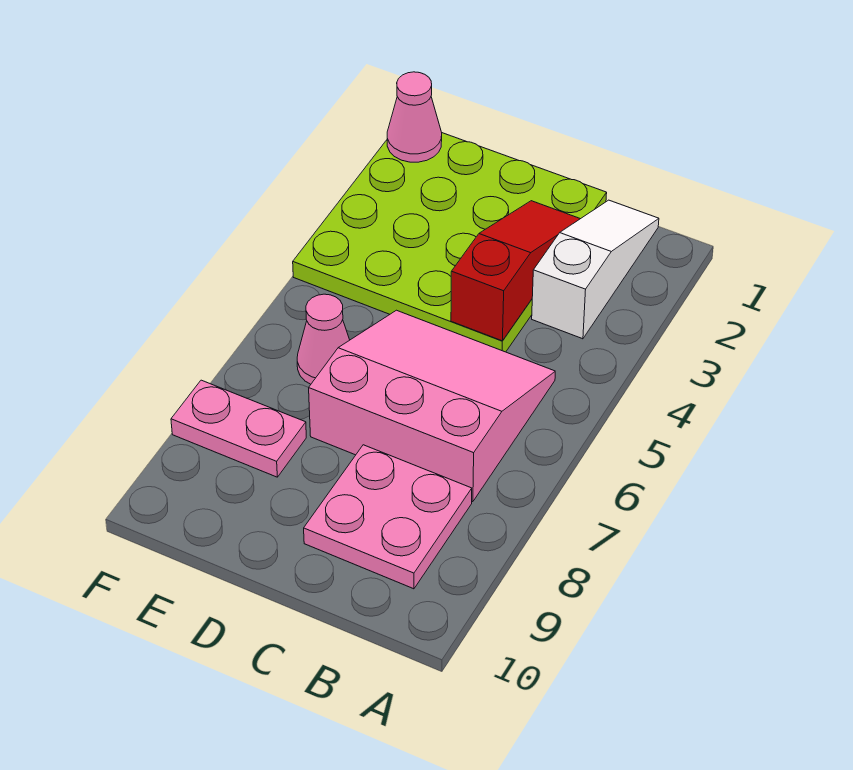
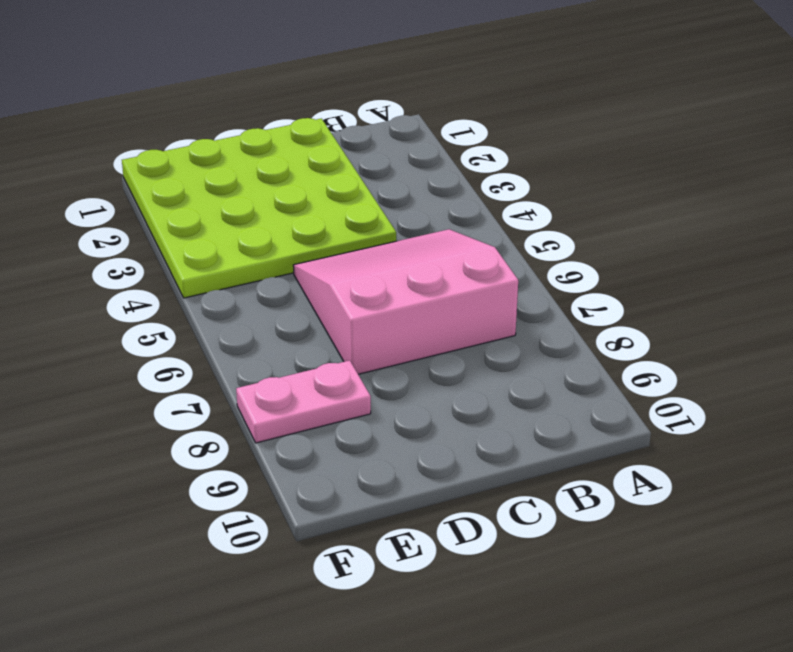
none -> white slope B1:B3 level 1 top 3
none -> pink plate B8:C9 level 1

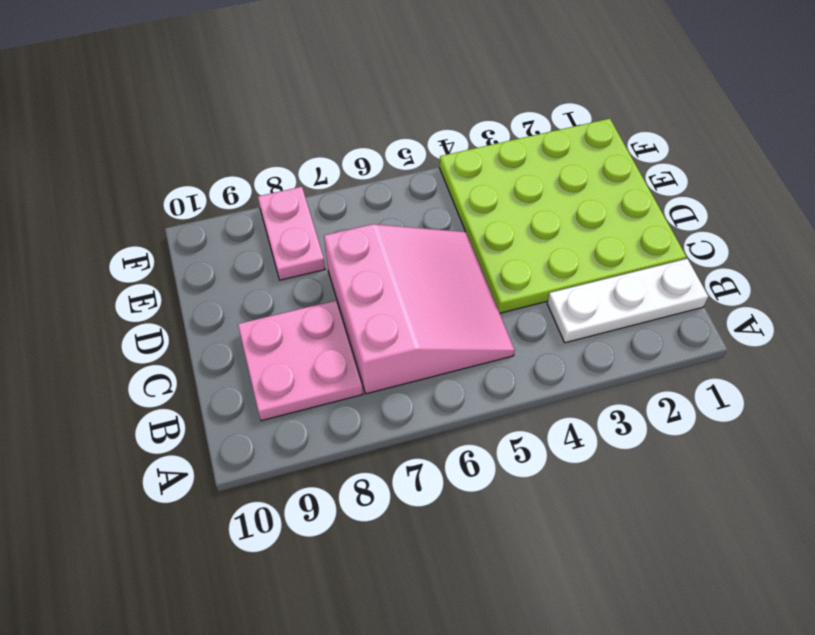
white plate B1:B3 level 1 -> white slope B1:B3 level 1 top 3
none -> pink cone E6 level 1
none -> red slope C2:C4 level 2 top 4

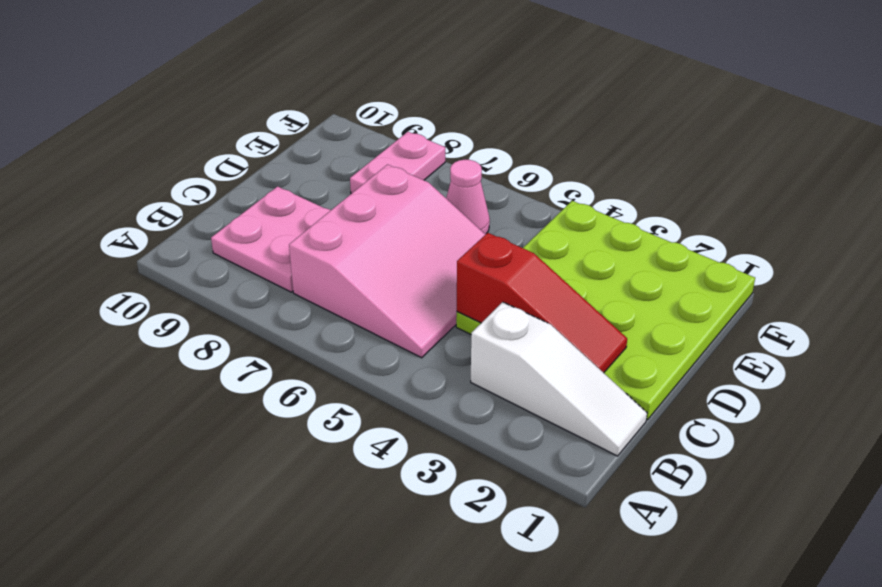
none -> pink cone F1 level 2

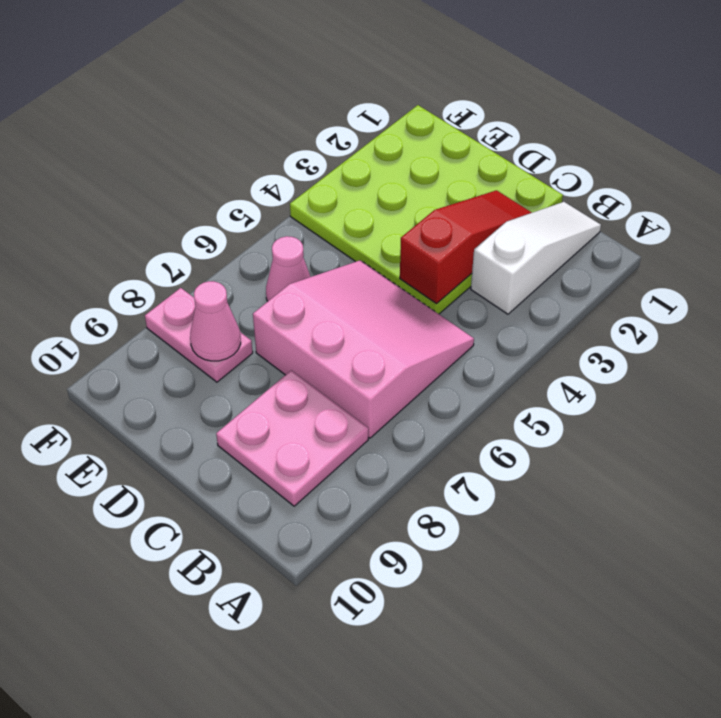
pink cone E8 level 2 -> pink cone F1 level 2

